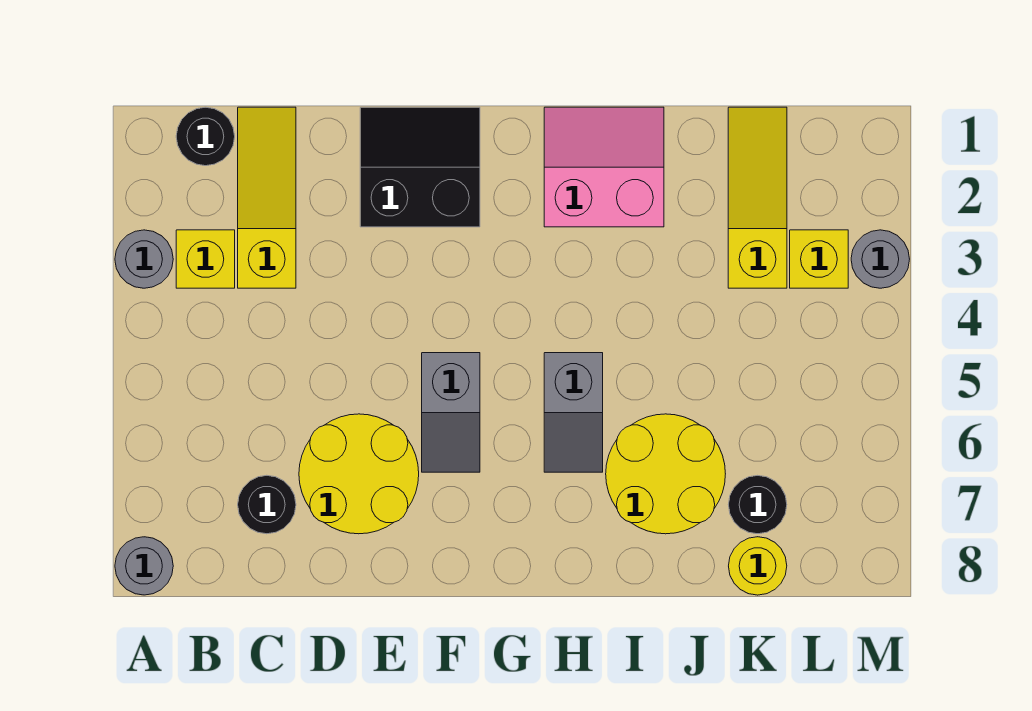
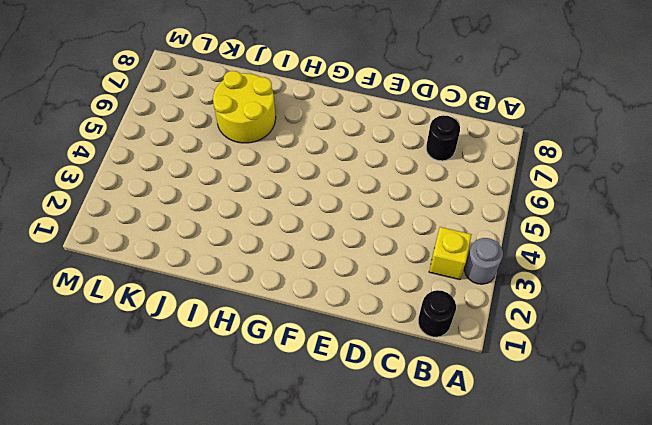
none -> grey round brick A8 level 1
none -> yellow slope C1:C3 level 1 top 3
none -> yellow round brick D6:E7 level 1

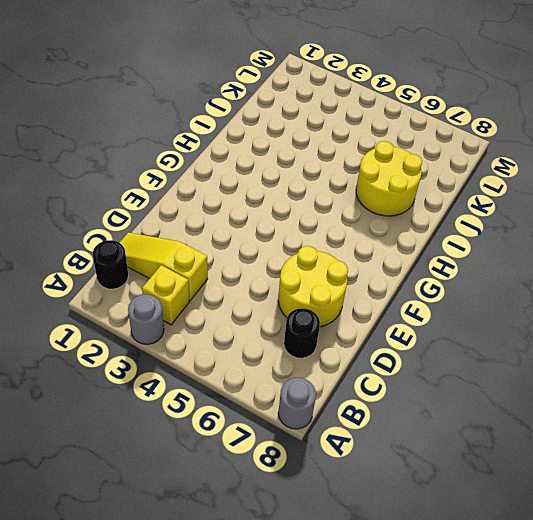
none -> black slope E1:F2 level 1 top 2
none -> grey slope F5:F6 level 1 top 5
none -> pink slope H1:I2 level 1 top 2

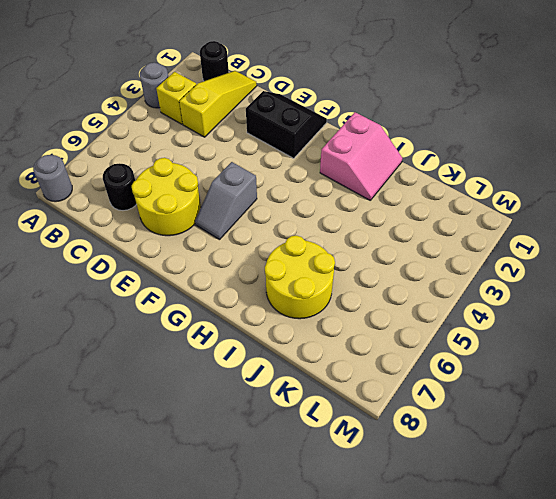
pink slope H1:I2 level 1 top H -> pink slope H1:I2 level 1 top 2
none -> grey slope H5:H6 level 1 top 5
none -> yellow slope K1:K3 level 1 top 3
none -> black round brick K7 level 1

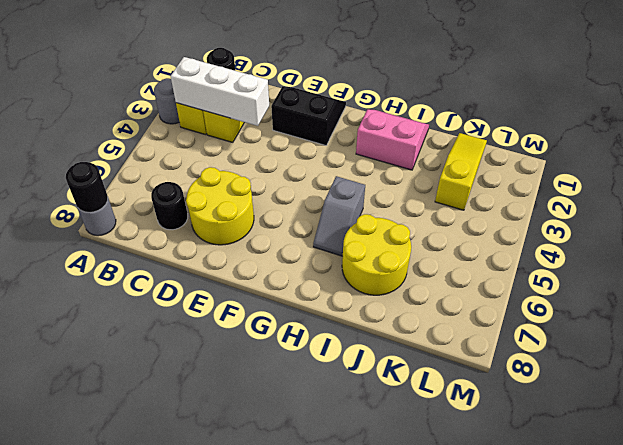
black round brick A8 level 2 -> black round brick K7 level 1
white brick B3:D3 level 2 -> none
none -> grey slope F5:F6 level 1 top 5
none -> yellow round brick K8 level 1
none -> yellow brick L3 level 1

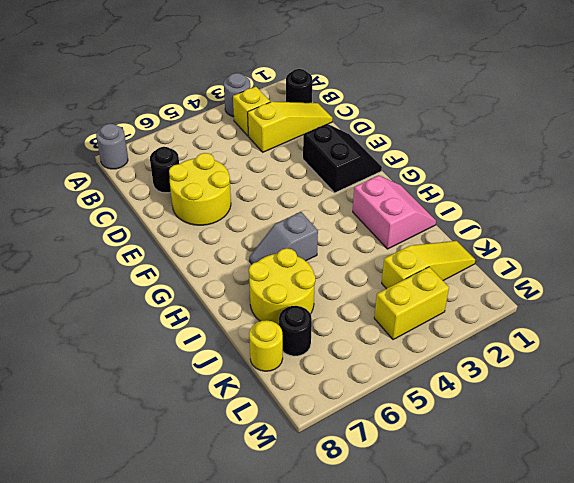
yellow brick L3:L4 level 1 -> yellow brick L3 level 1
none -> grey slope F5:F6 level 1 top 5
none -> grey round brick M3 level 1

